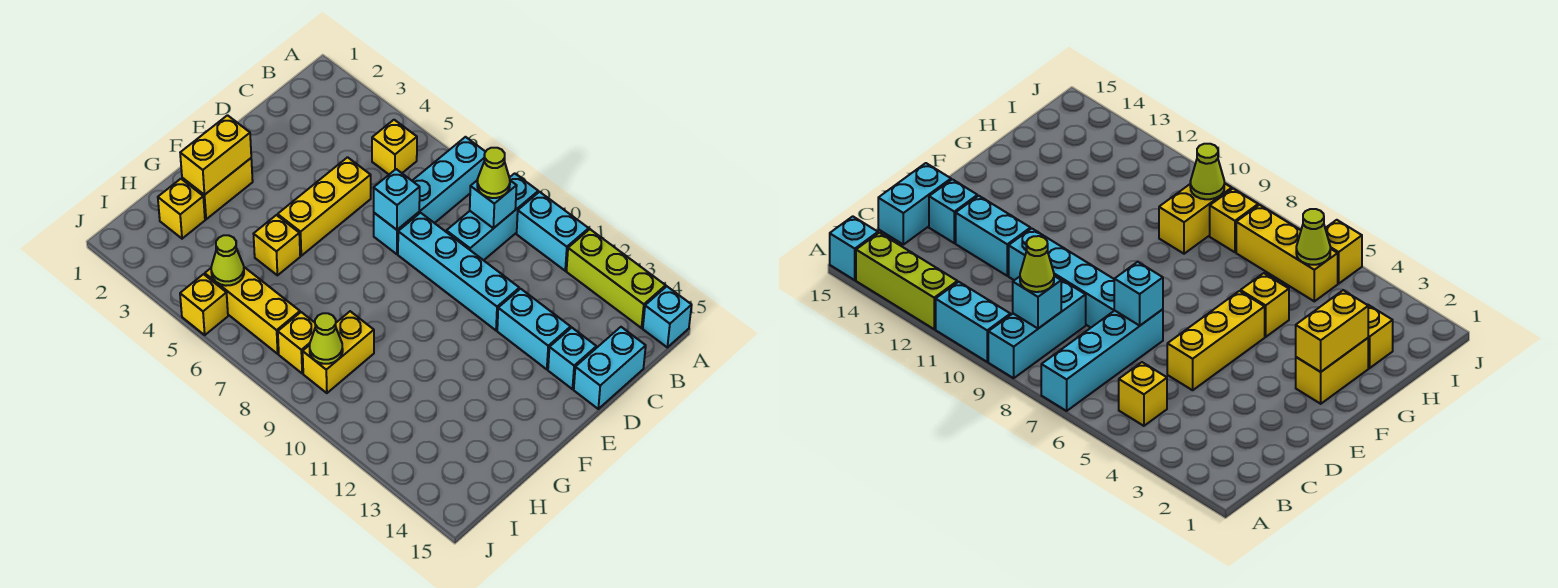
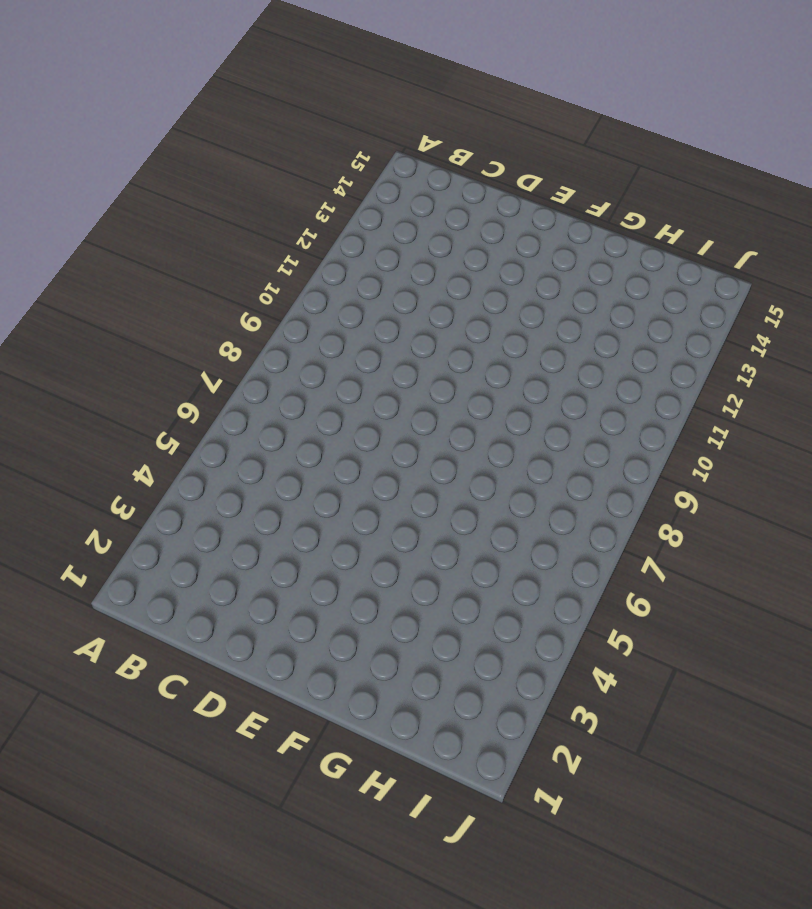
none -> cyan brick A7:D7 level 1
none -> cyan brick A9:C9 level 1
none -> cyan brick A10:A11 level 1

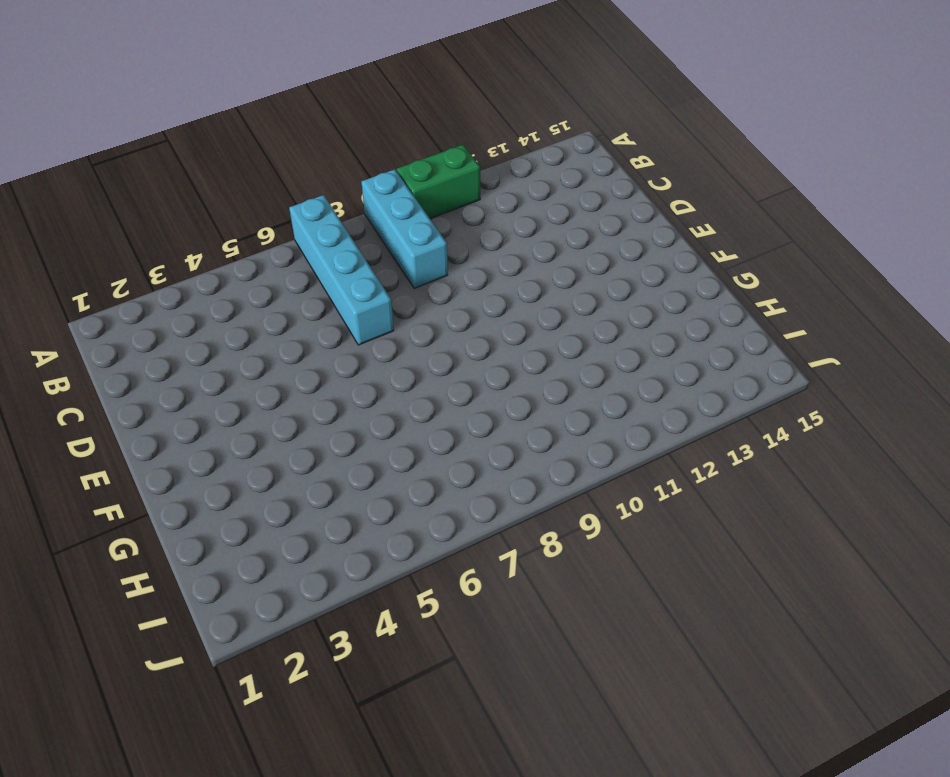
green brick A10:A11 level 1 -> cyan brick A10:A11 level 1
none -> lime brick A12:A14 level 1
none -> cyan brick A15 level 1
none -> yellow brick B5 level 1

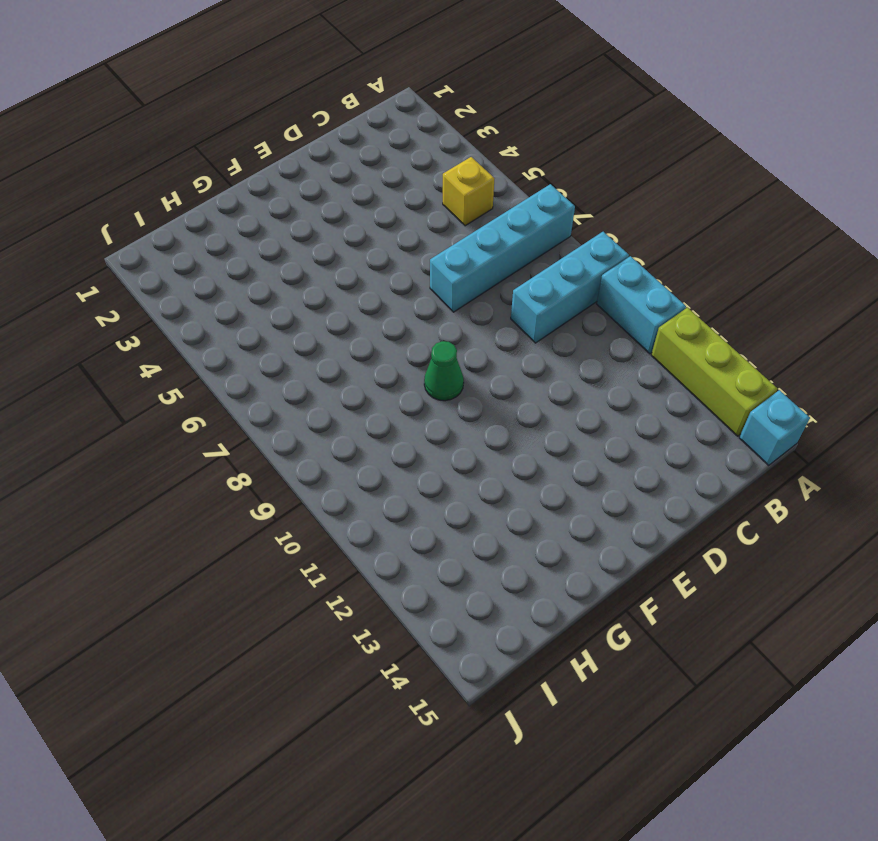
green cone F9 level 1 -> none
none -> cyan brick C15:D15 level 1
none -> yellow brick D5:F5 level 1
none -> cyan brick D8:D11 level 1

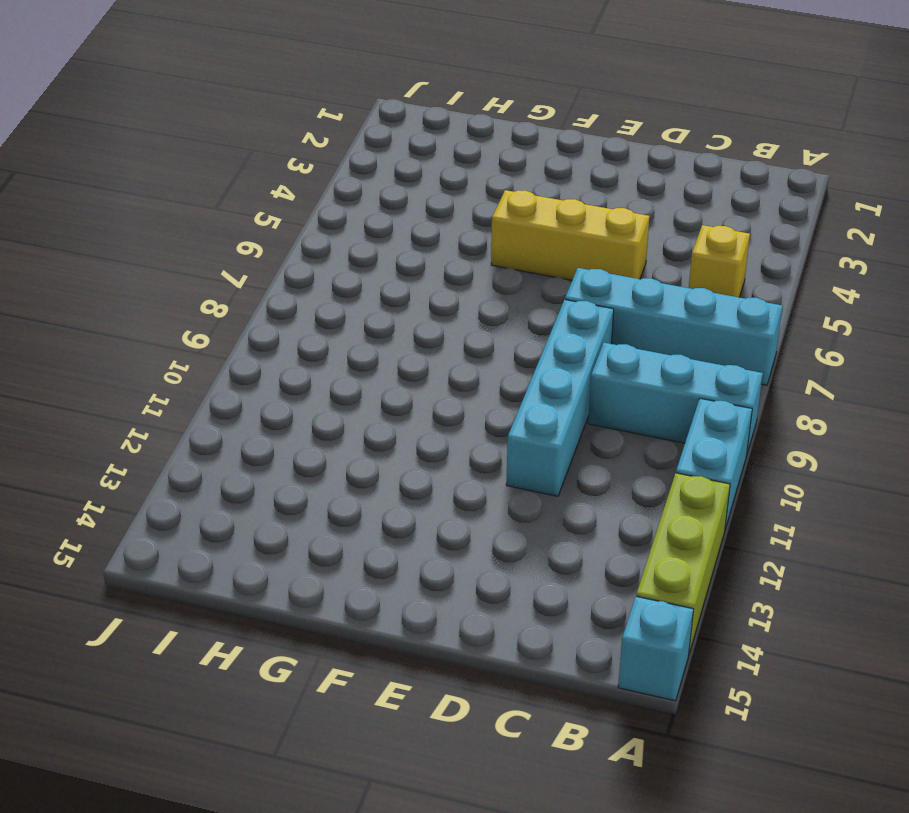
none -> cyan brick C15:D15 level 1
none -> cyan brick D12:D13 level 1
none -> cyan brick D14 level 1

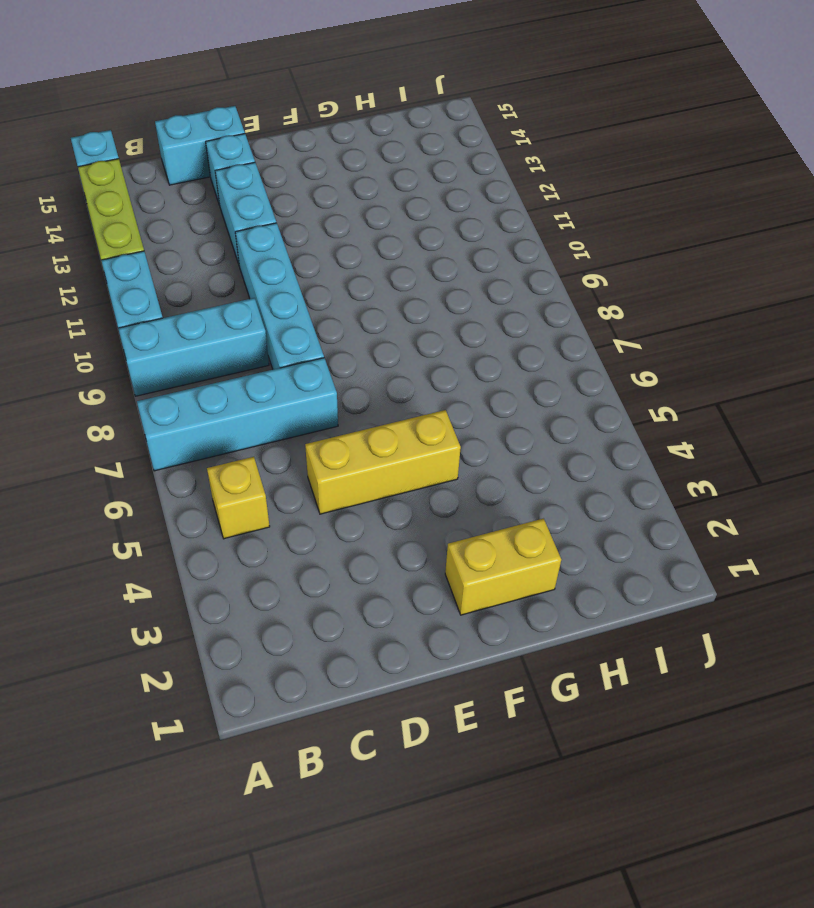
none -> yellow brick G5 level 1
none -> yellow brick H2 level 1
none -> yellow brick H9:I9 level 1

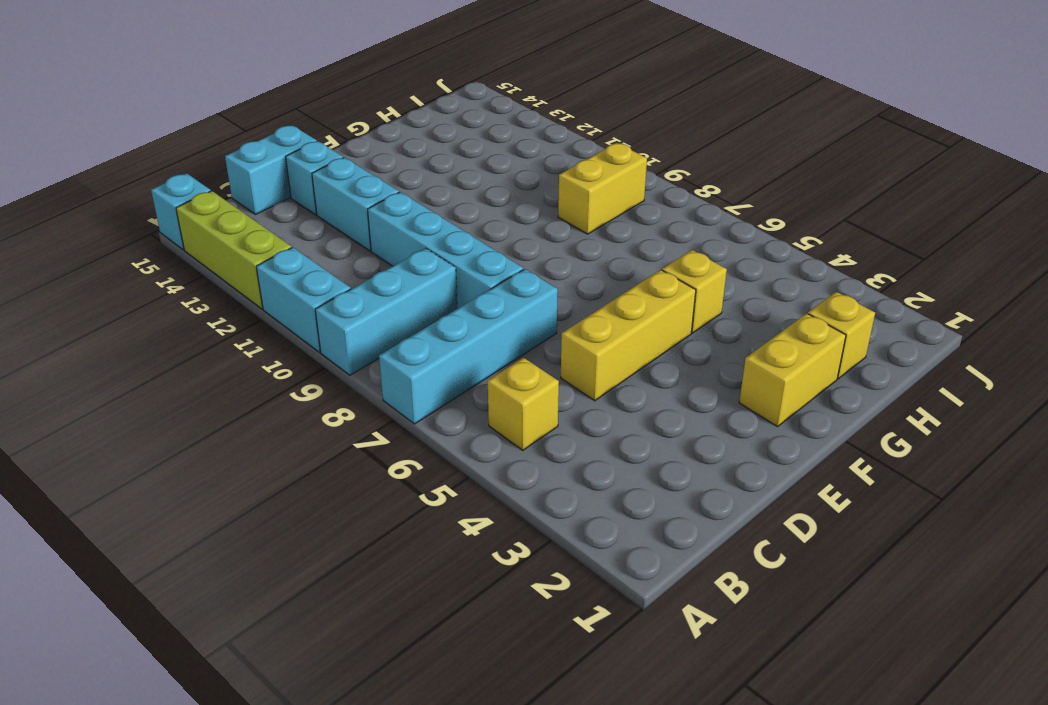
none -> yellow brick I5:I7 level 1
none -> yellow brick I8 level 1
none -> yellow brick J5 level 1

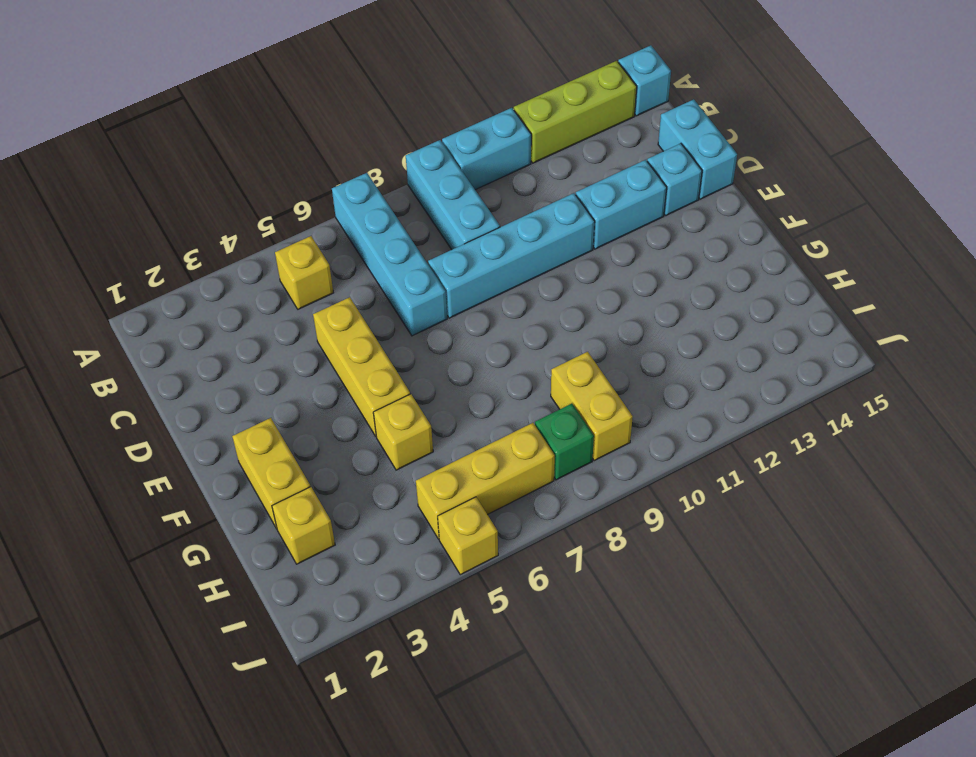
green brick I8 level 1 -> yellow brick I8 level 1
none -> cyan brick B9 level 2
none -> cyan brick D7 level 2
none -> yellow brick F2:G2 level 2

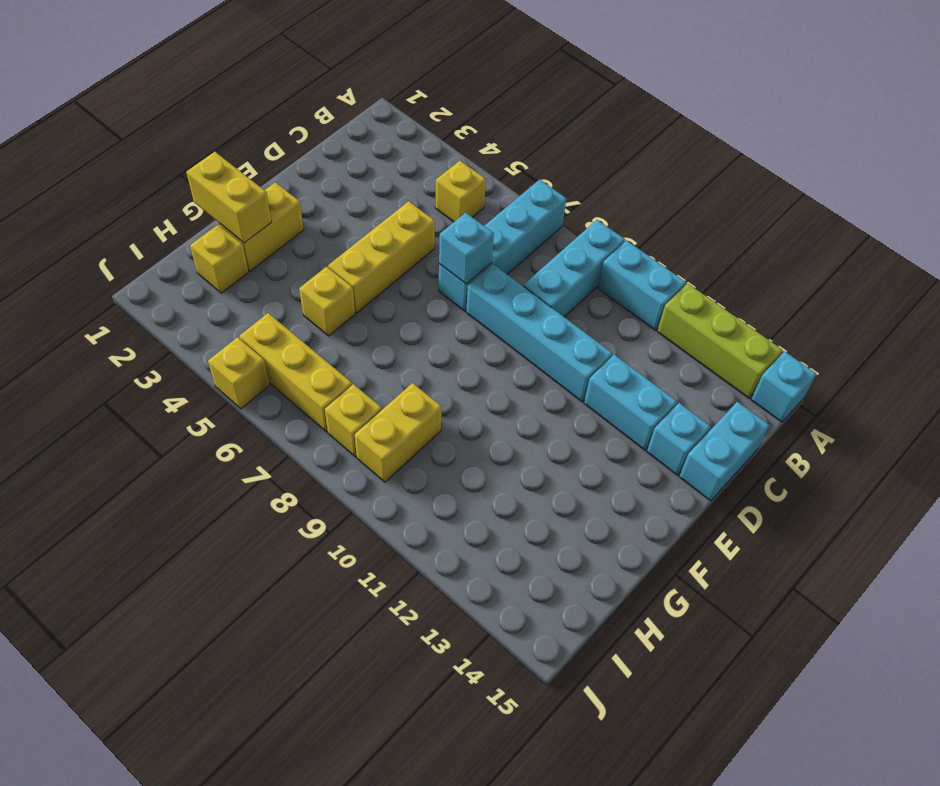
yellow brick G1:G2 level 2 -> yellow brick F2:G2 level 2
none -> cyan brick B9 level 2
none -> lime cone I5 level 2
none -> lime cone I9 level 2

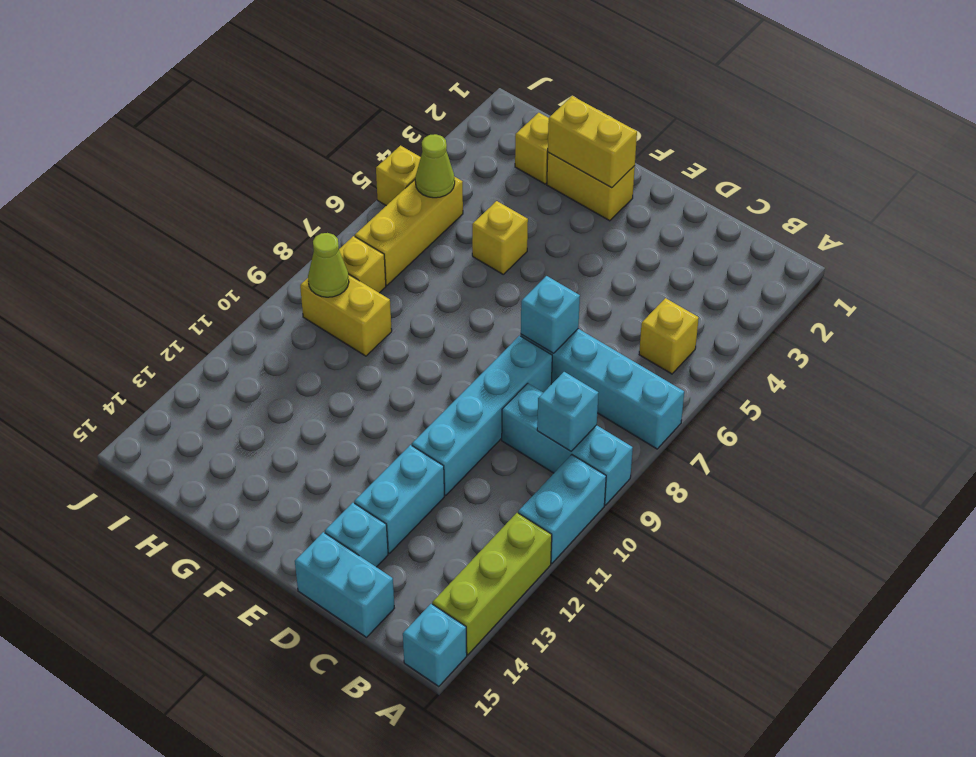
none -> yellow brick D5:F5 level 1
none -> lime cone B9 level 3

